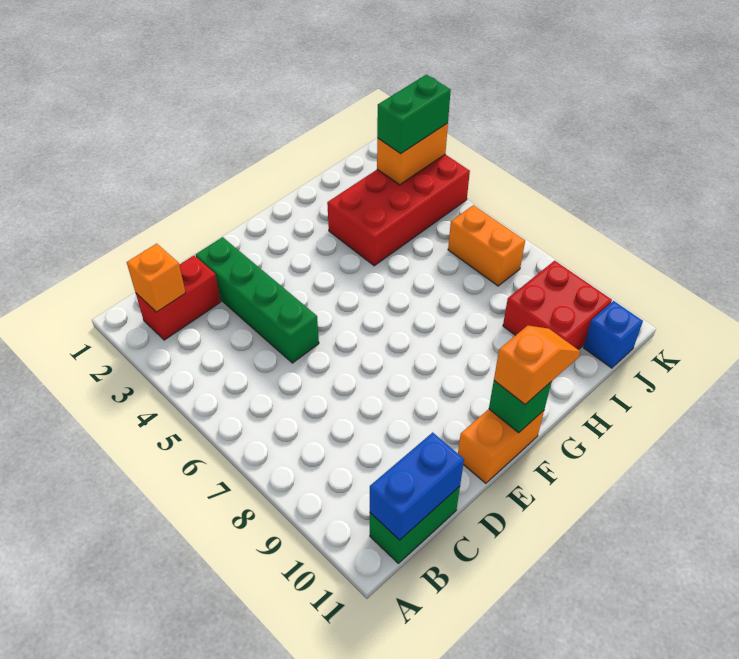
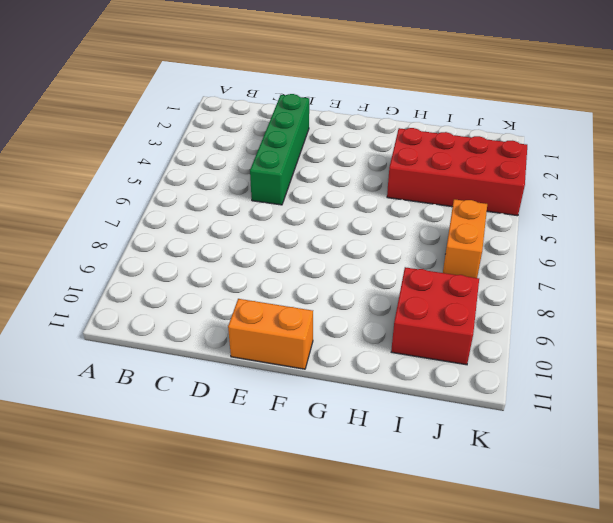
none -> red brick B2:C2 level 1
none -> green brick B11:C11 level 1
none -> blue brick J11 level 1

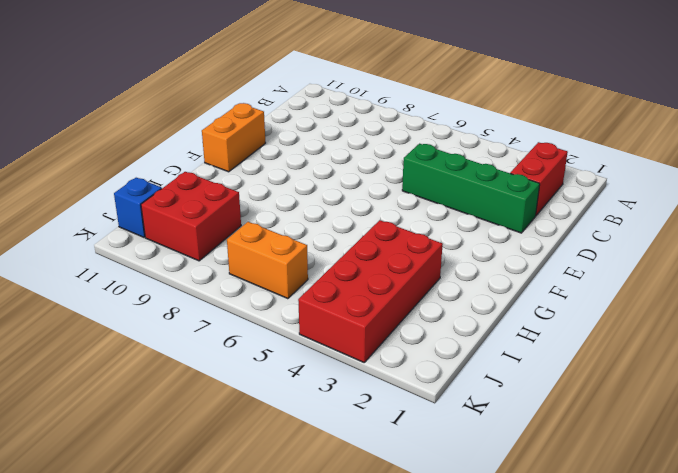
none -> green brick B11:C11 level 1
none -> orange brick B2 level 2
none -> blue brick B11:C11 level 2

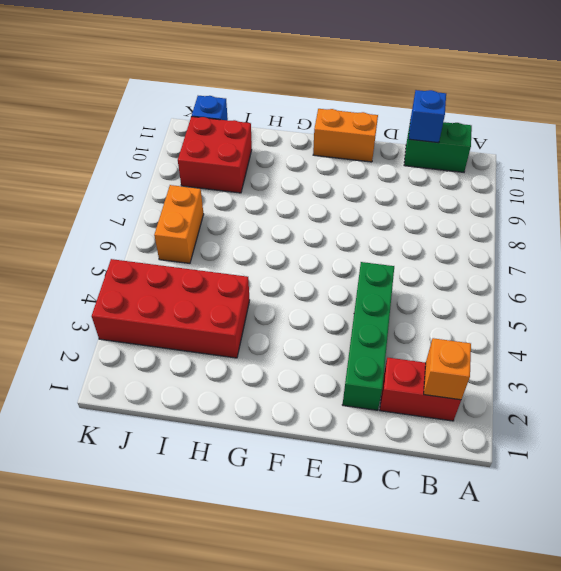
blue brick C11 level 2 -> blue brick B11:C11 level 2
none -> green brick F11 level 2
none -> orange brick J3:K3 level 2
none -> orange slope F11:G11 level 3 top F

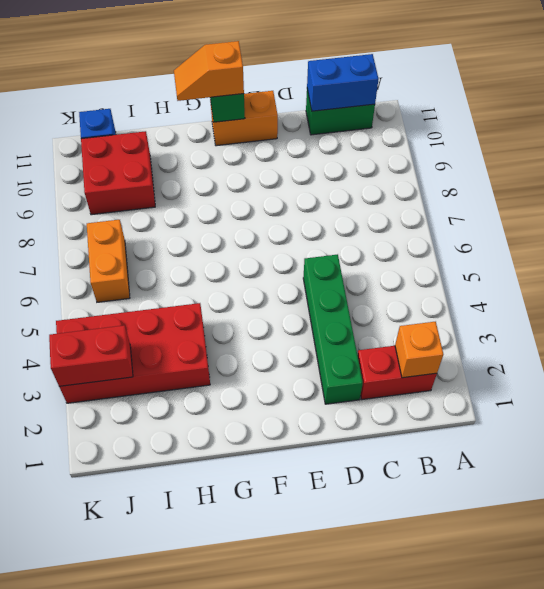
red brick J3:K3 level 2 -> orange brick J3:K3 level 2
none -> green brick J3:K3 level 3

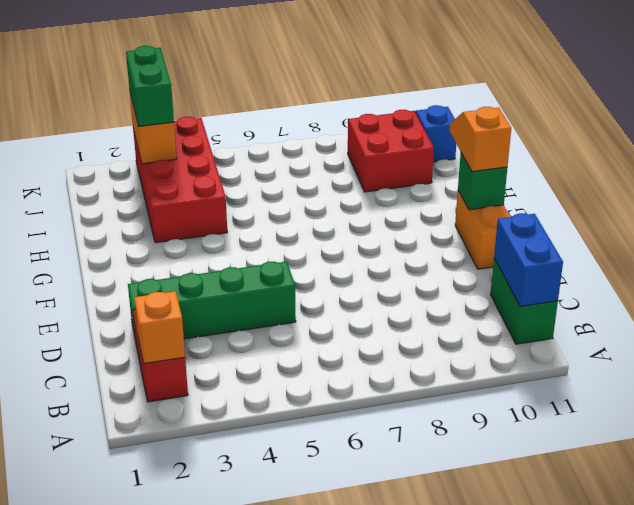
none -> orange brick J6:J7 level 1

